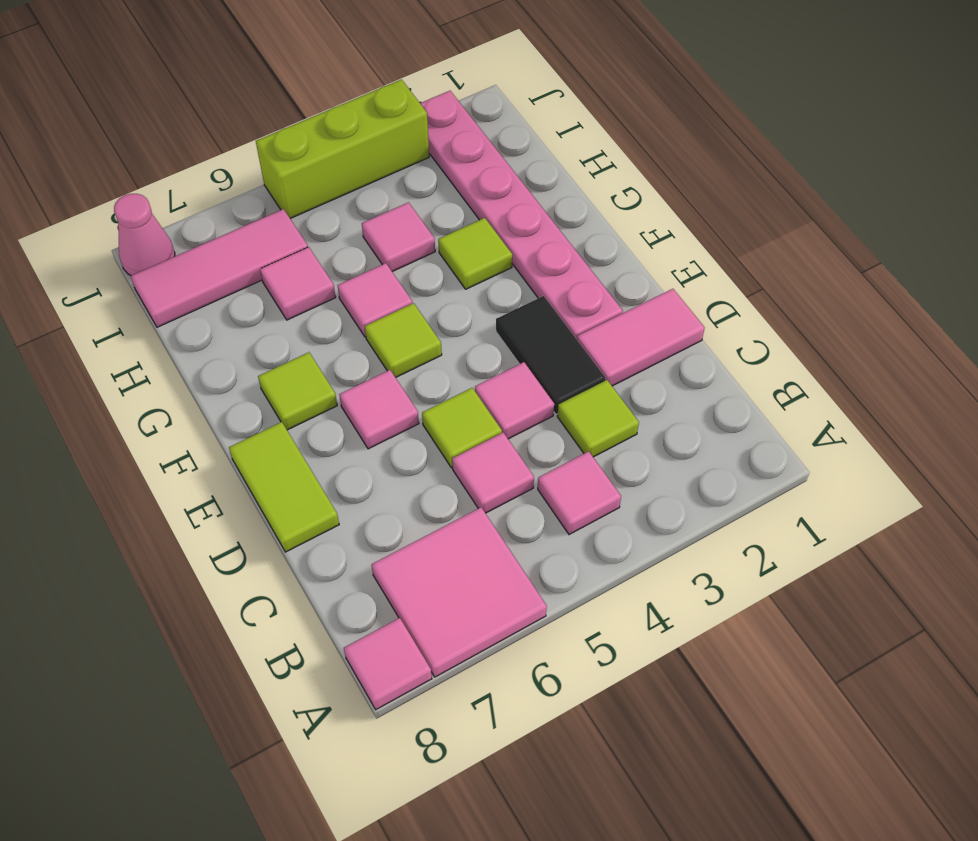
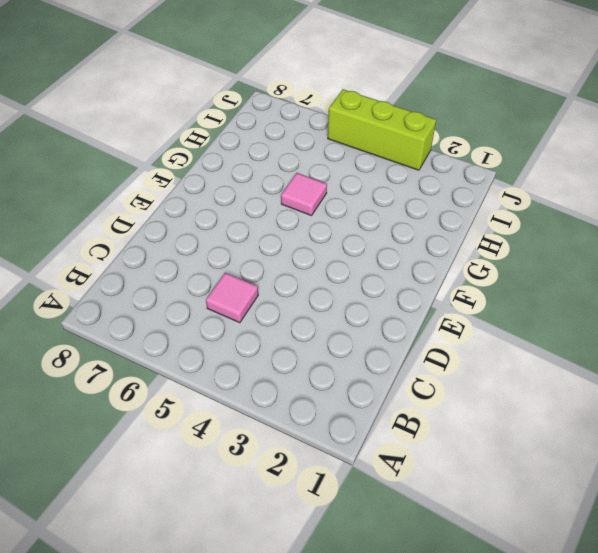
none -> pink tile A6:B7 level 1
none -> pink tile A8 level 1
none -> pink tile B4 level 1

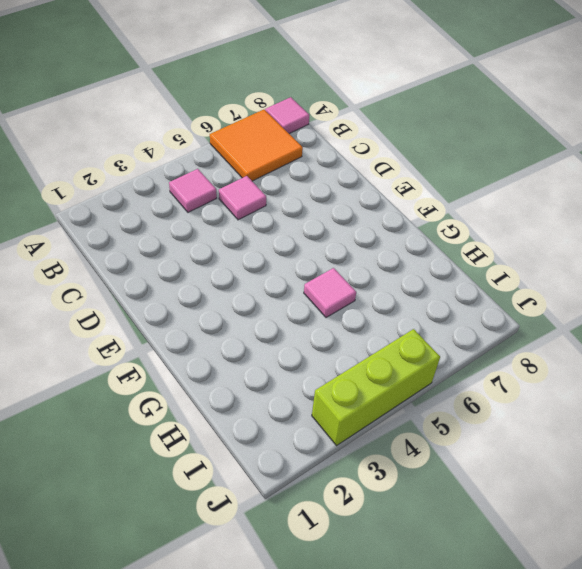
orange tile A6:B7 level 1 -> pink tile A6:B7 level 1
none -> lime tile C3 level 1
none -> pink tile D1:D2 level 1
none -> black tile D3:E3 level 1

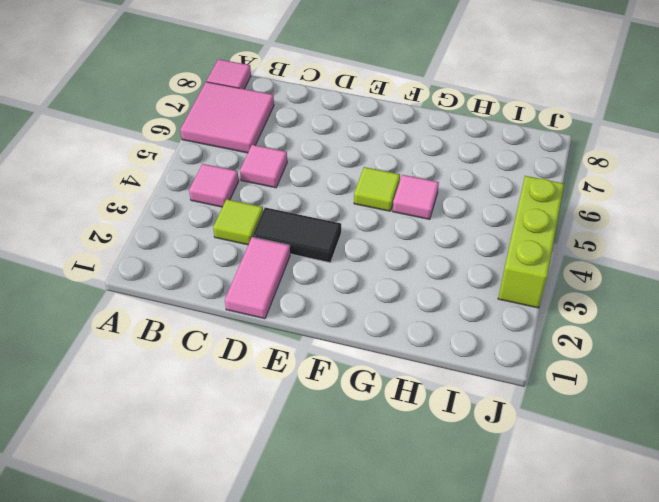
none -> pink tile D4 level 1
none -> lime tile D5 level 1
none -> lime tile D8:E8 level 1

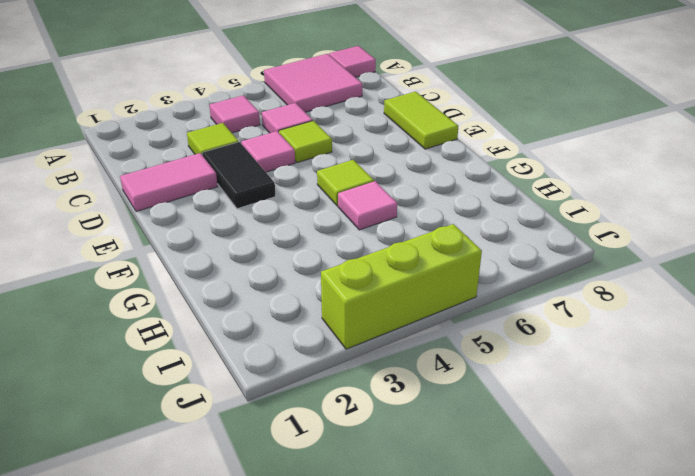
none -> pink plate E2:J2 level 1
none -> pink tile E6 level 1
none -> lime tile F7 level 1

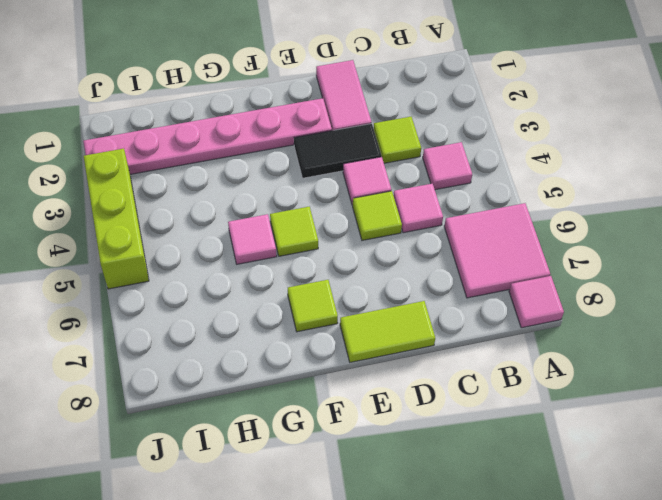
none -> pink tile E6 level 1
none -> lime tile G3 level 1
none -> pink tile H4 level 1

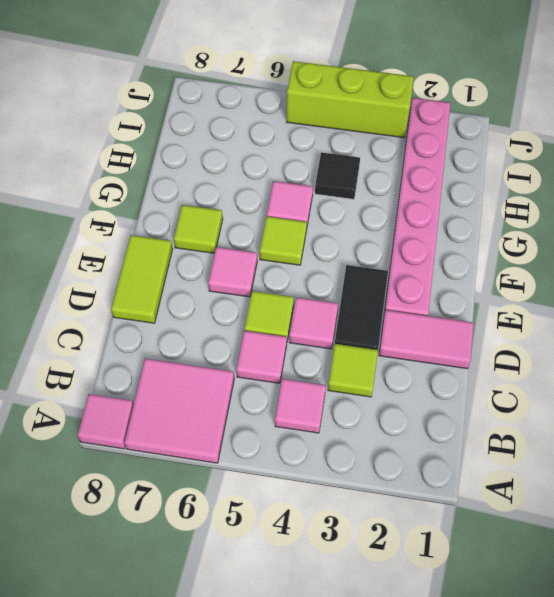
black tile H4 level 1 -> pink tile H4 level 1
none -> lime tile G3 level 1
none -> pink tile H6 level 1
none -> pink tile I6:I8 level 1

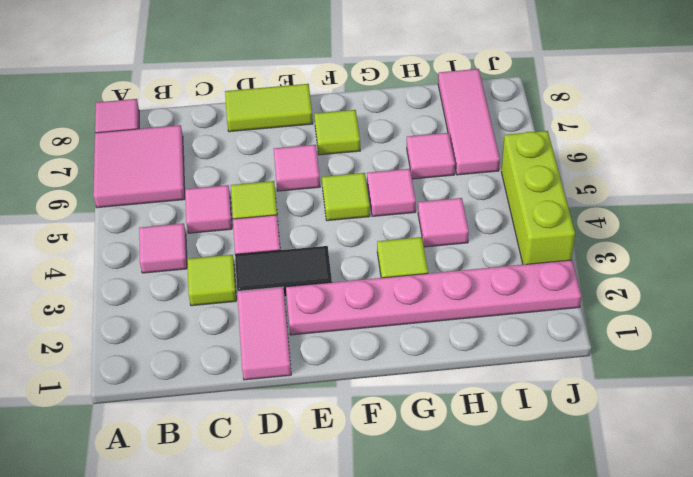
none -> pink cone J8 level 1

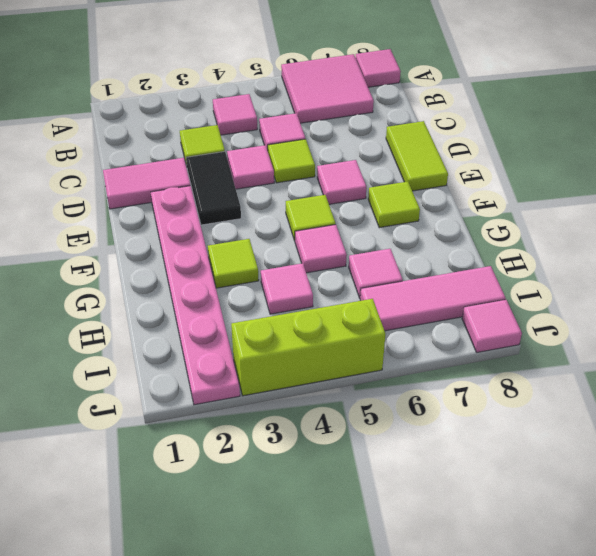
pink tile J8 level 1 -> pink cone J8 level 1

